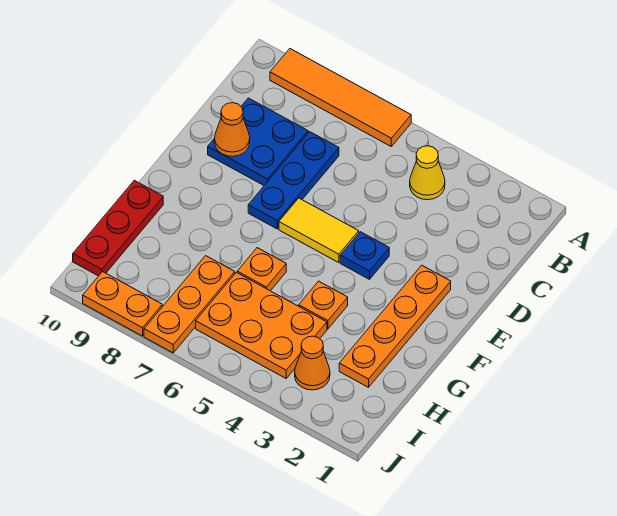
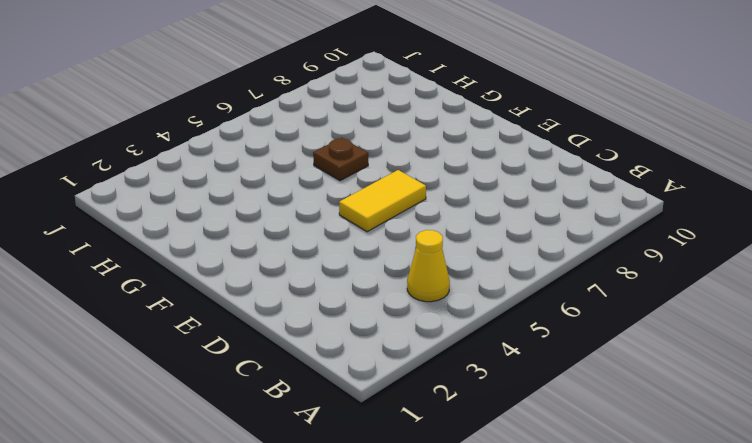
brown plate G6 level 1 -> orange plate G6 level 1
none -> orange tile A6:A9 level 1
none -> blue plate C7:E7 level 1
none -> blue plate C8:D9 level 1

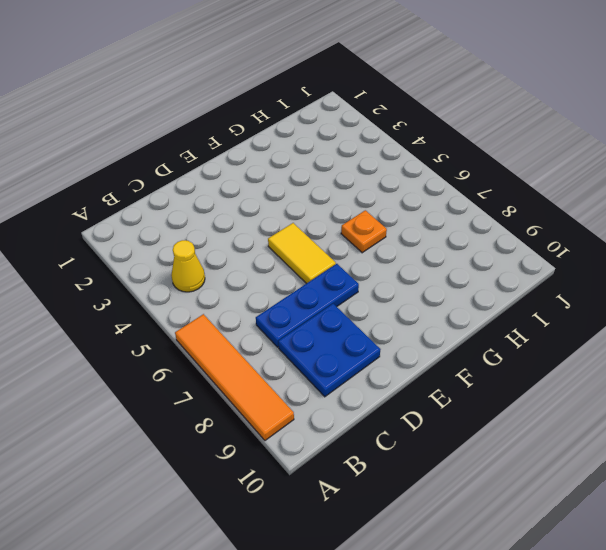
none -> orange plate E2:H2 level 1
none -> blue plate E4 level 1
none -> orange plate G4 level 1

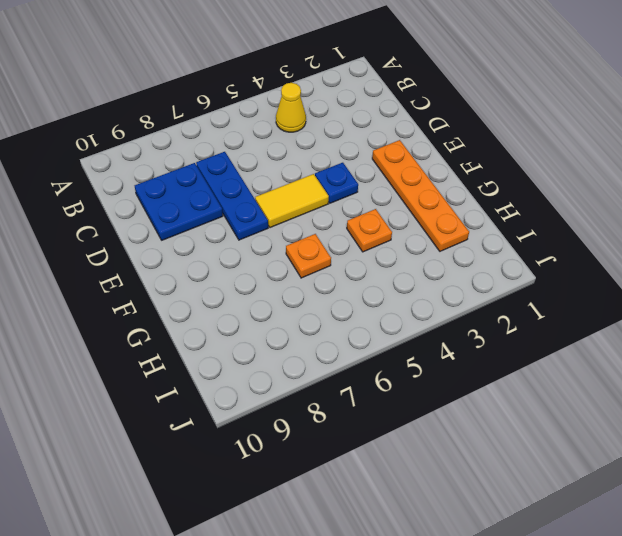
none -> orange tile A6:A9 level 1
none -> red plate G10:I10 level 1
none -> orange plate H4:I6 level 1

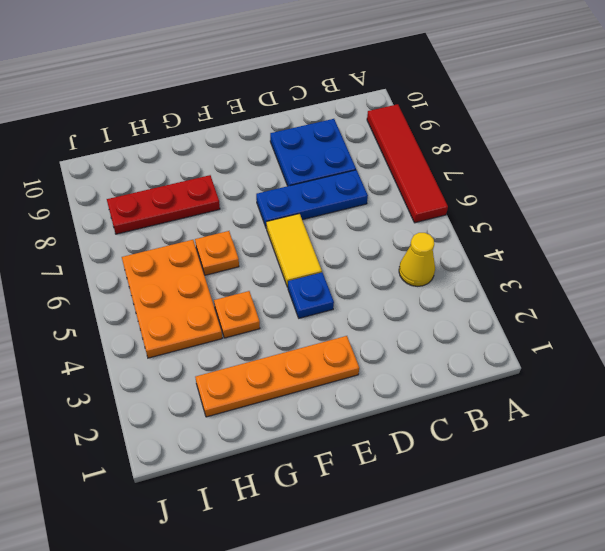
red tile A6:A9 level 1 -> orange tile A6:A9 level 1
red plate G8:I8 level 1 -> red plate G10:I10 level 1
none -> orange plate H7:J7 level 1
none -> orange cone I3 level 1
none -> orange plate J8:J9 level 1

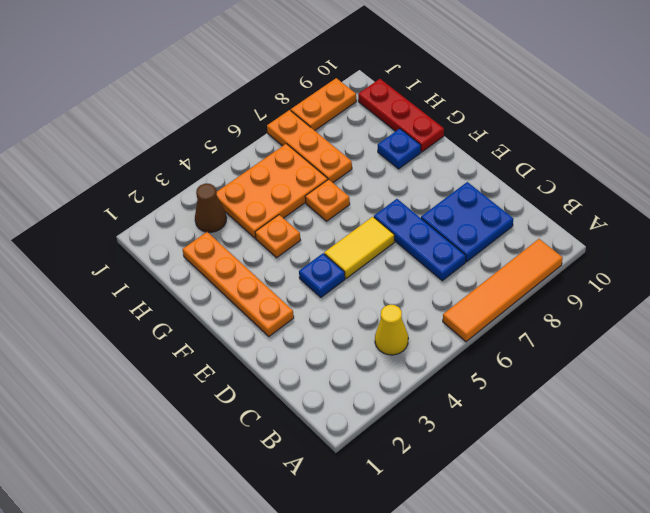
blue plate G9 level 1 -> none
brown cone I3 level 1 -> orange cone I3 level 1
none -> orange cone D9 level 2

